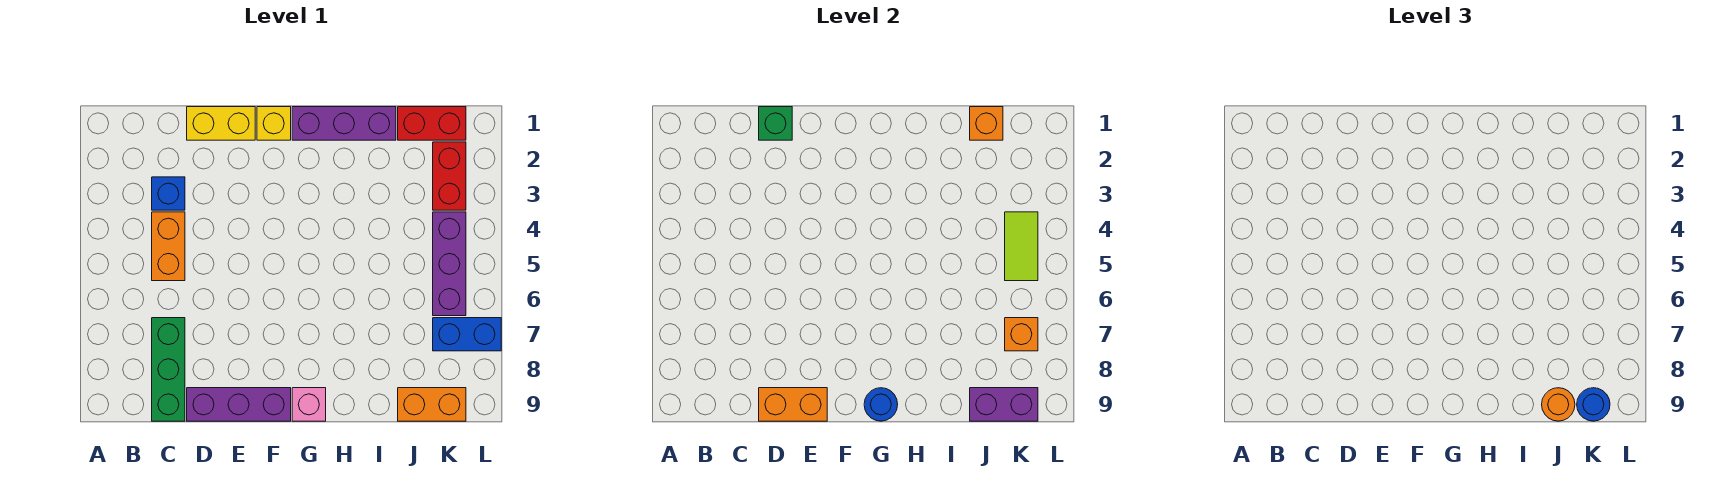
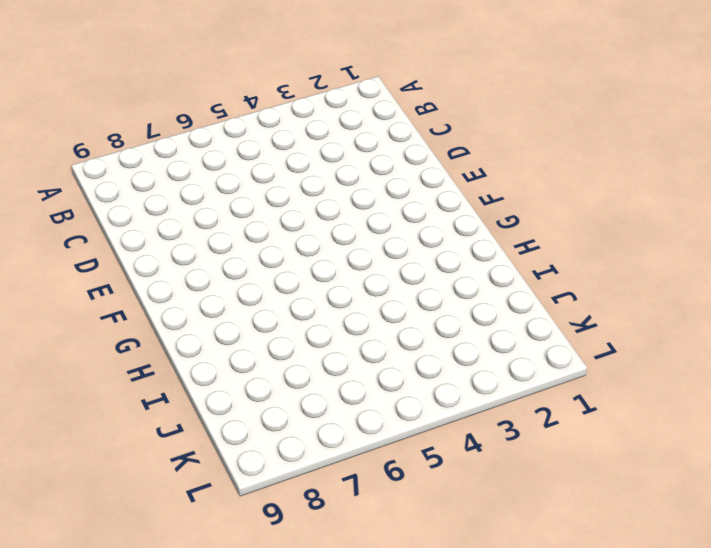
none -> blue brick C3 level 1
none -> orange brick C4:C5 level 1
none -> green brick C7:C9 level 1

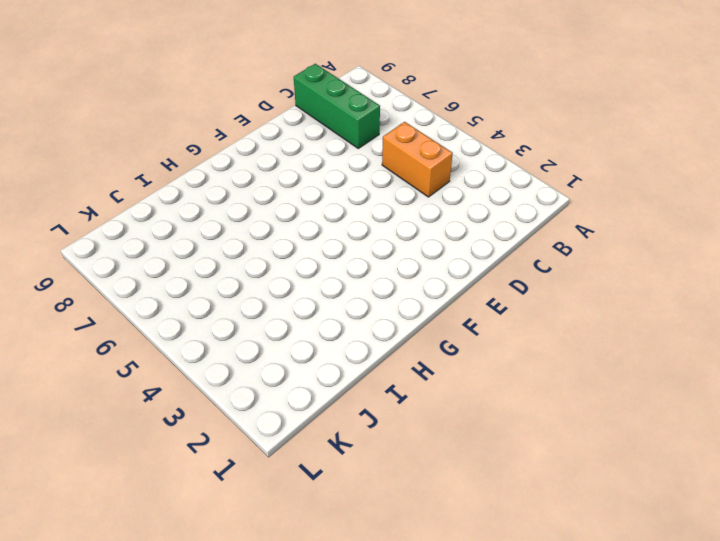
none -> blue brick C3 level 1
none -> yellow brick D1:E1 level 1
none -> purple brick D9:F9 level 1

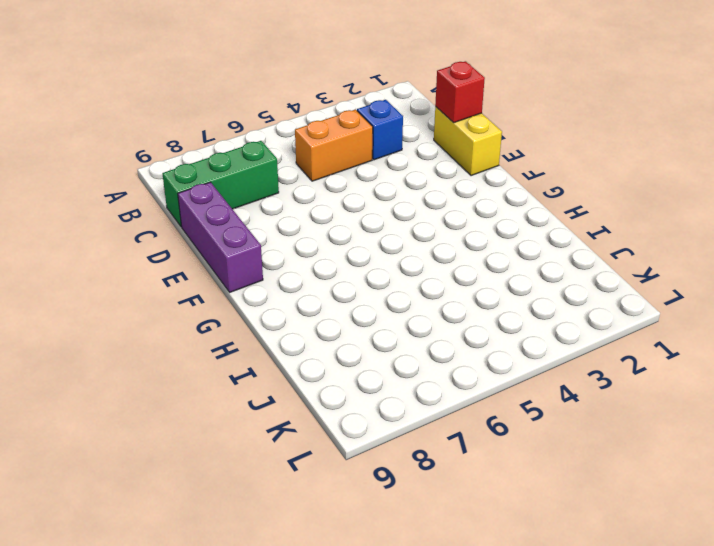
red brick D1 level 2 -> green brick D1 level 2
none -> yellow brick F1 level 1
none -> purple brick G1:I1 level 1
none -> pink brick G9 level 1

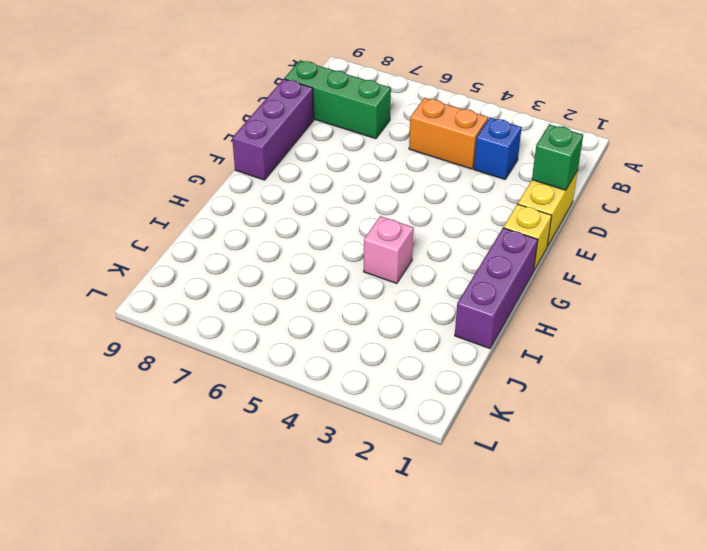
pink brick H4 level 1 -> pink brick G9 level 1
none -> red brick J1:K1 level 1
none -> orange brick J9:K9 level 1
none -> red brick K2:K3 level 1

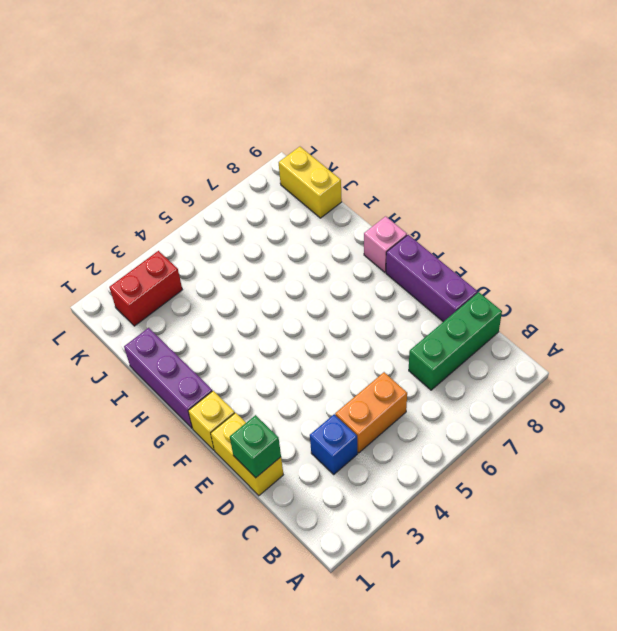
yellow brick J9:K9 level 1 -> orange brick J9:K9 level 1
none -> red brick J1:K1 level 1
none -> purple brick K4:K6 level 1
none -> blue brick K7:L7 level 1

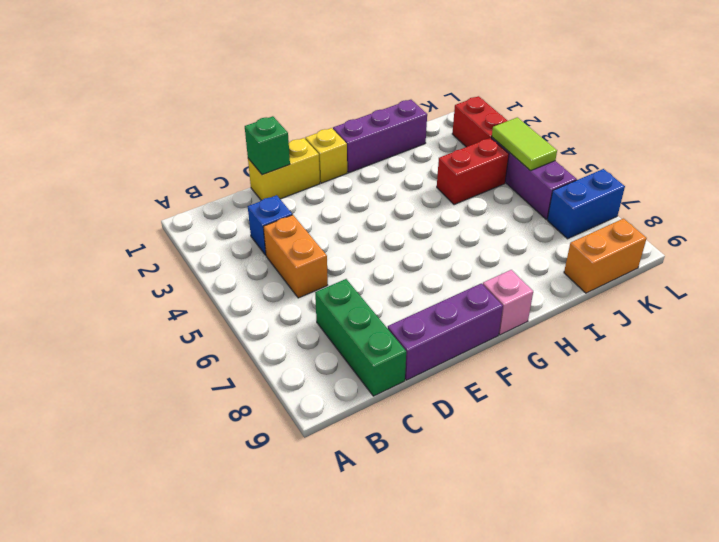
red brick I4:J4 level 1 -> red brick J1:K1 level 1
none -> orange brick D9:E9 level 2
none -> blue round brick G9 level 2
none -> orange brick J1 level 2

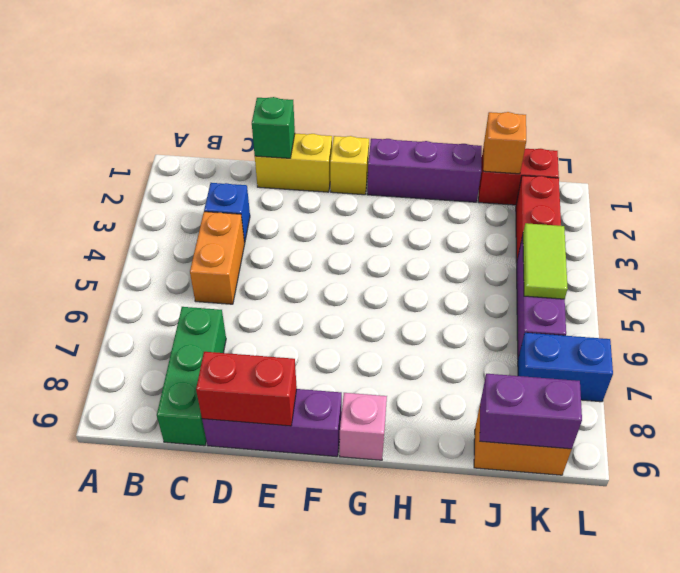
red brick D9:E9 level 2 -> orange brick D9:E9 level 2
none -> blue round brick G9 level 2
none -> orange brick K7 level 2
none -> orange round brick J9 level 3

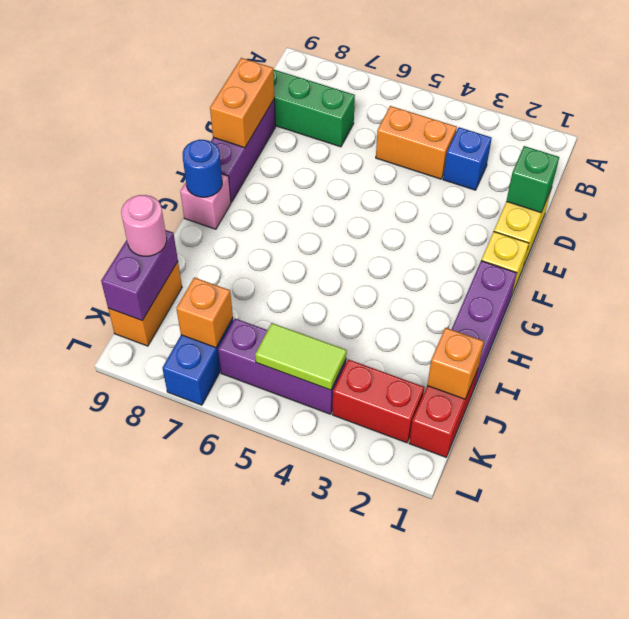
pink round brick J9 level 3 -> orange round brick J9 level 3
none -> blue round brick K9 level 3

